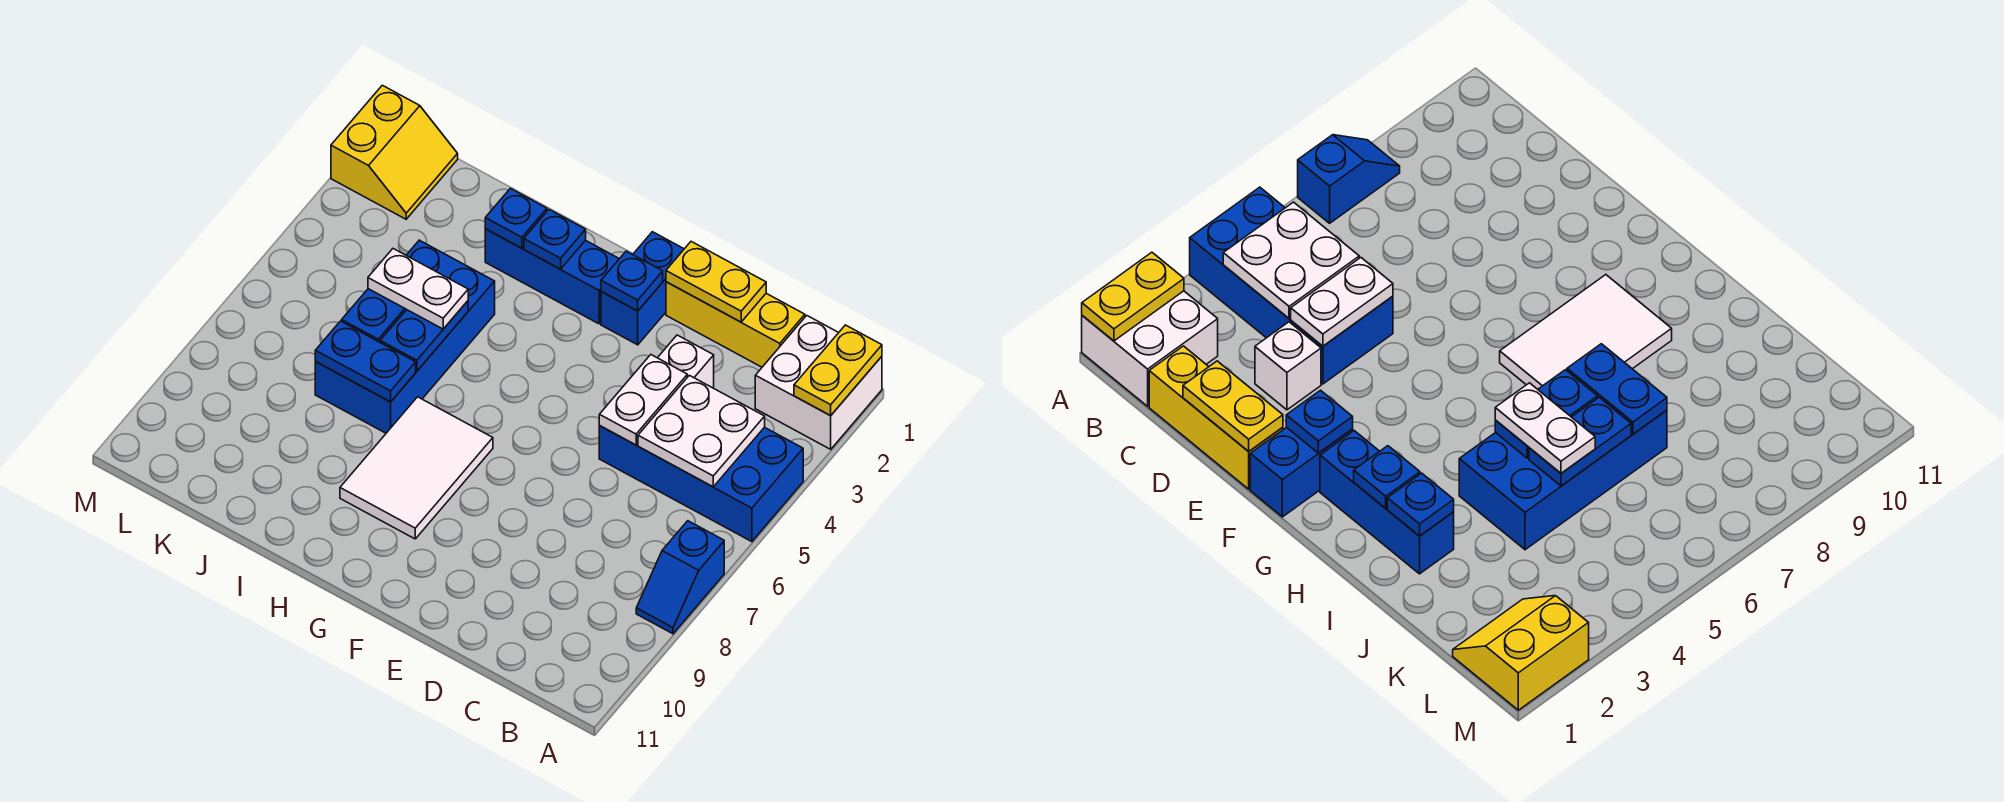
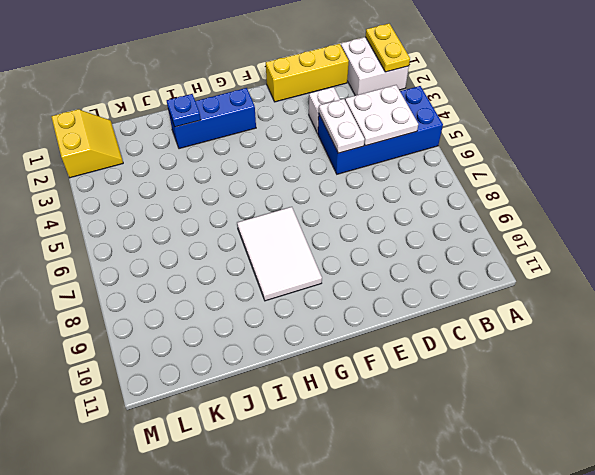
none -> blue slope A7:A8 level 1 top 7
none -> blue brick F1:F2 level 1
none -> blue brick I4:J7 level 1

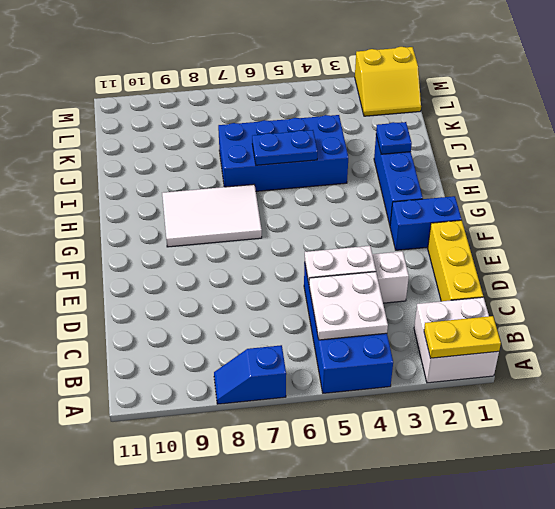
none -> yellow plate D1:E1 level 2
none -> blue plate F2 level 2
none -> blue plate H2 level 2

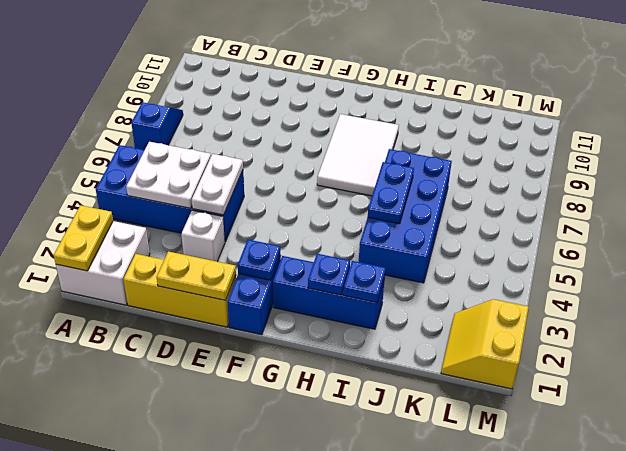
none -> blue plate I7:J7 level 2
none -> blue plate J5:J6 level 2
none -> white plate I5:J5 level 3

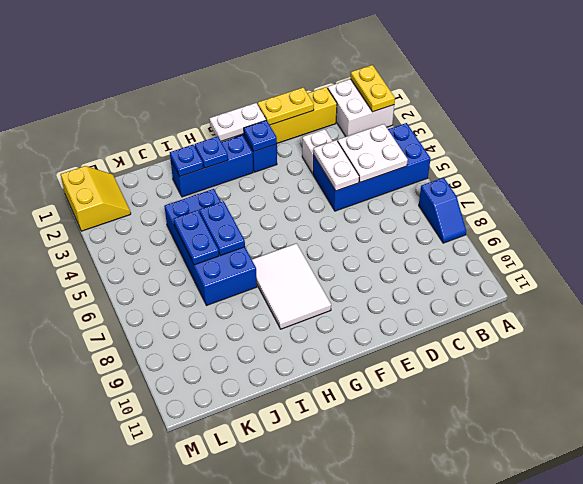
white plate F1:G1 level 2 -> white plate I5:J5 level 3
none -> blue plate I7:J7 level 2

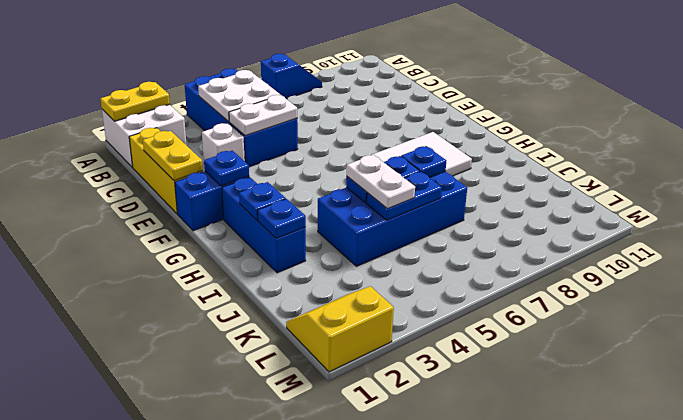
blue plate I7 level 2 -> blue plate I7:J7 level 2

